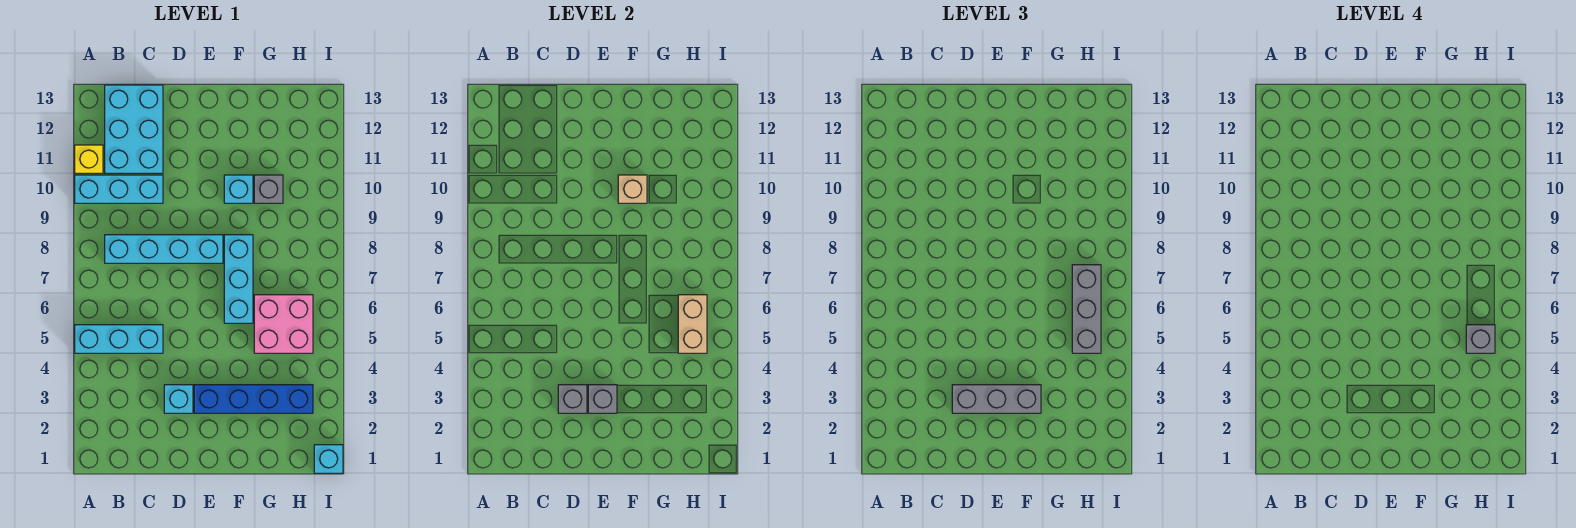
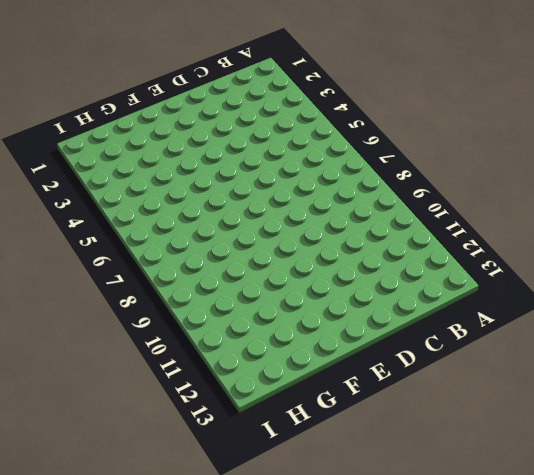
none -> cyan brick A5:C5 level 1
none -> cyan brick A10:C10 level 1
none -> yellow brick A11 level 1

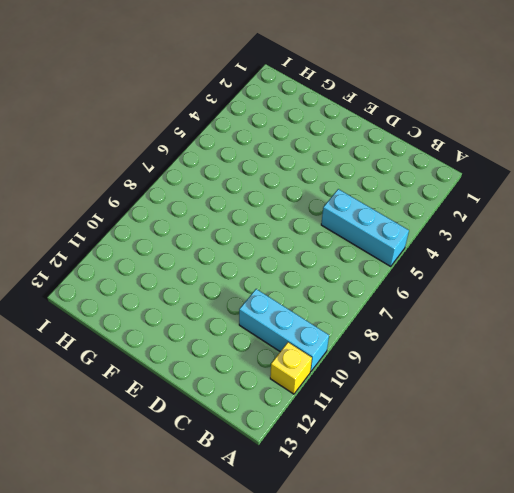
none -> cyan brick B8:E8 level 1
none -> cyan brick B11:C13 level 1
none -> cyan brick D3 level 1

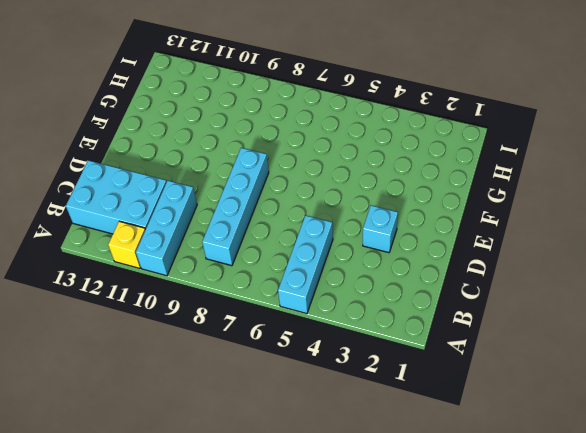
none -> blue brick E3:H3 level 1
none -> cyan brick F6:F8 level 1
none -> cyan brick F10 level 1

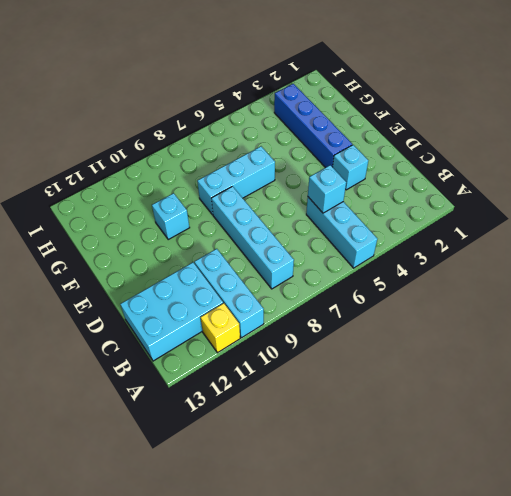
cyan brick C5 level 2 -> cyan brick I1 level 1
none -> pink brick G5:H6 level 1
none -> grey brick G10 level 1
none -> grey brick D3 level 2

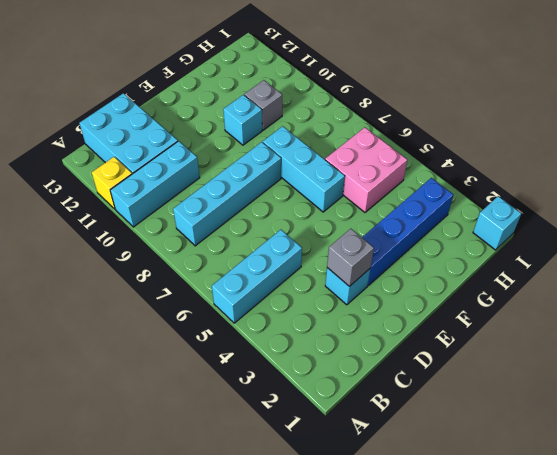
none -> grey brick E3 level 2
none -> tan brick F10 level 2
none -> tan brick H5:H6 level 2

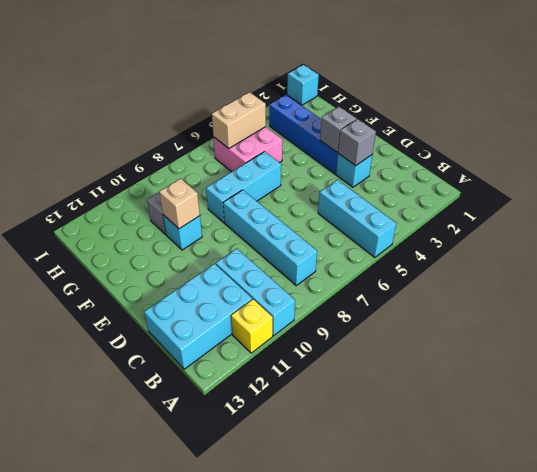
none -> grey brick D3:F3 level 3
none -> grey brick H5:H7 level 3
none -> grey brick H5 level 4

